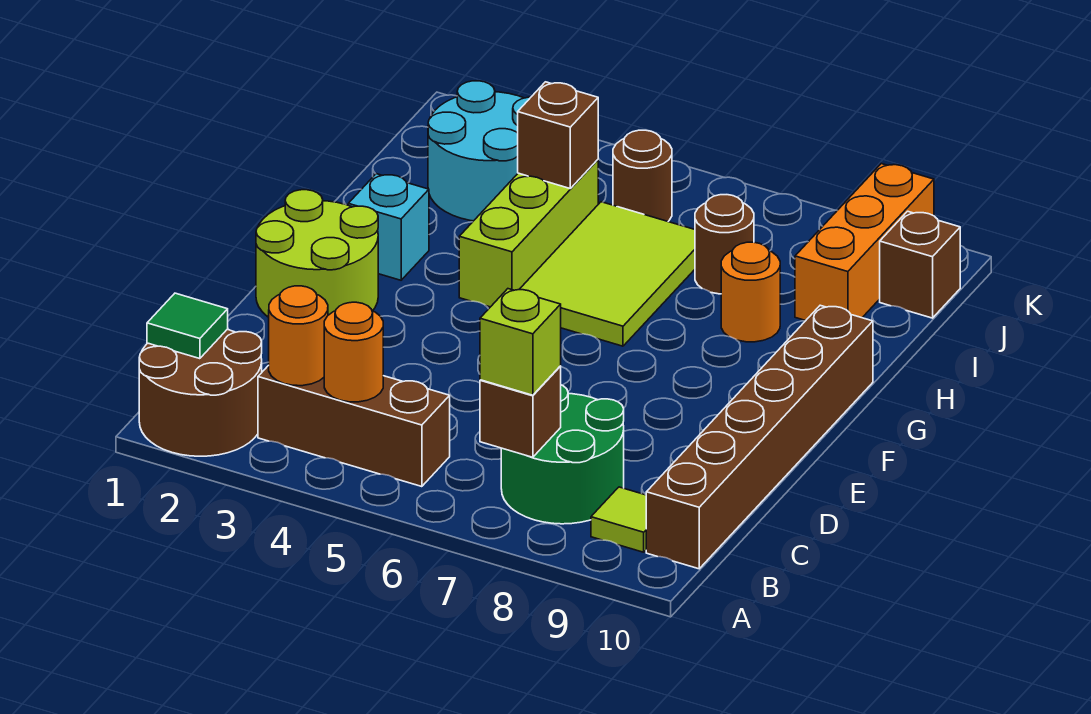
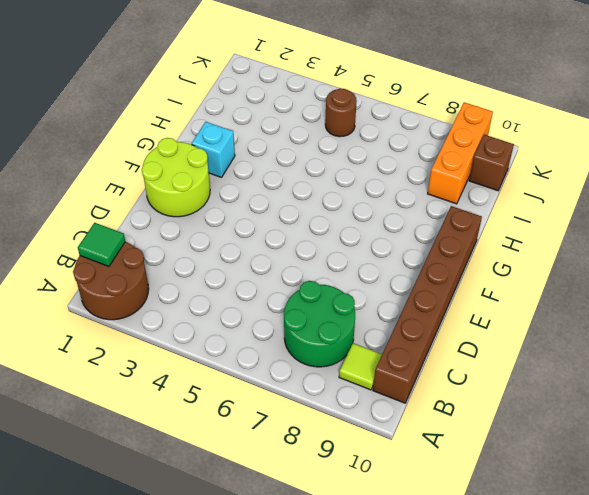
none -> brown brick B3:B5 level 1
none -> lime brick G4:I4 level 1
none -> lime tile G5:I6 level 1

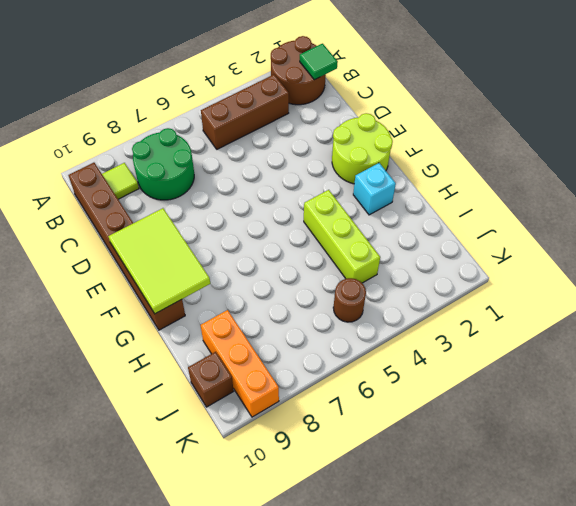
lime tile E9:G10 level 2 -> lime tile G5:I6 level 1
none -> orange round brick H8 level 1
none -> cyan round brick I2:J3 level 1
none -> brown round brick I7 level 1

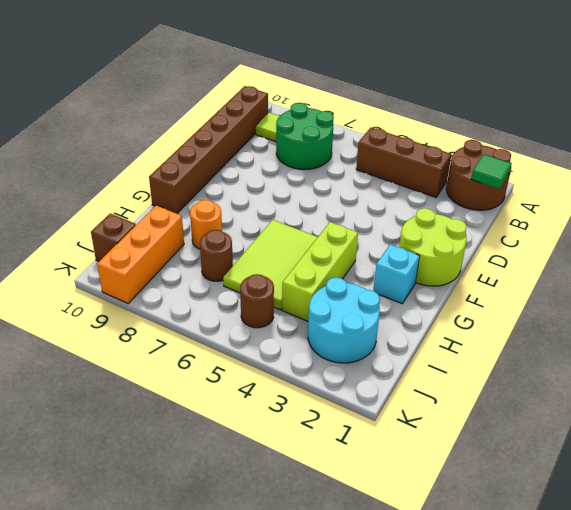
none -> orange round brick B3 level 2
none -> orange round brick B4 level 2
none -> brown brick B7 level 2

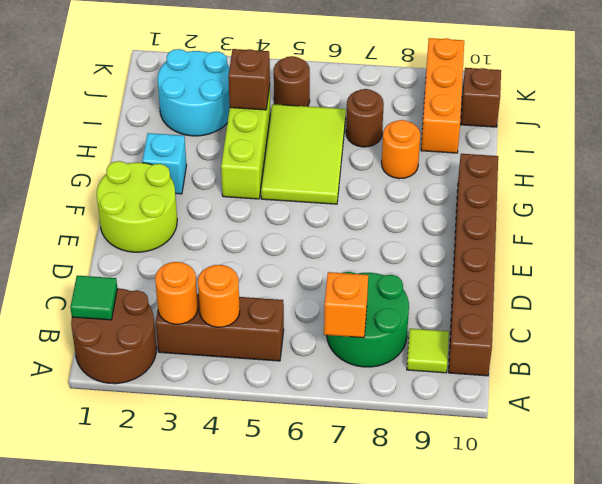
orange brick B7 level 2 -> brown brick B7 level 2
none -> lime brick B7 level 3

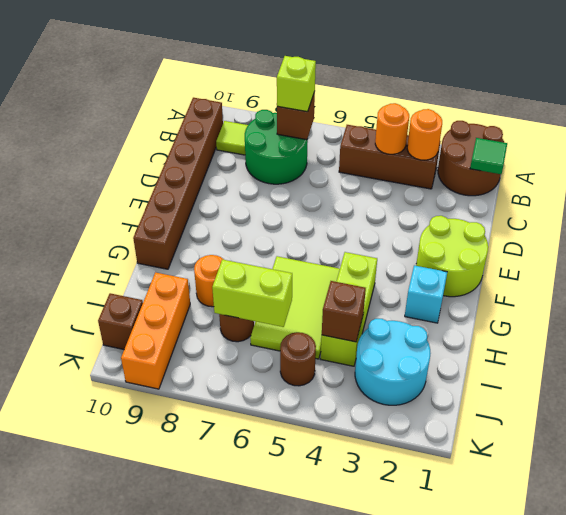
lime brick I6:I7 level 2 -> none

